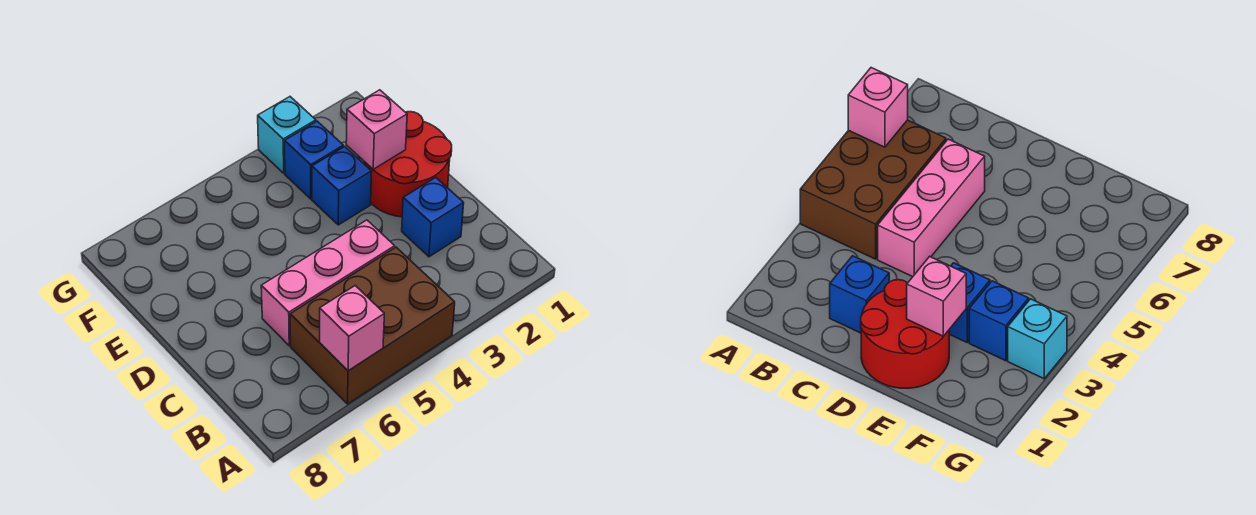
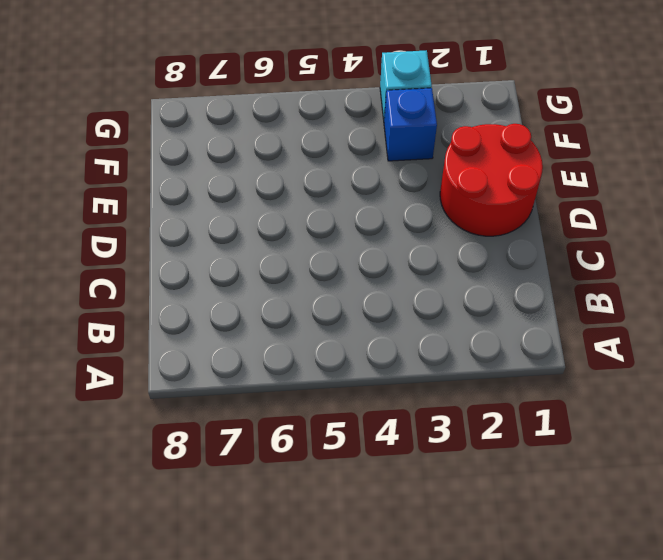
none -> brown brick A4:B6 level 1
none -> blue brick C2 level 1

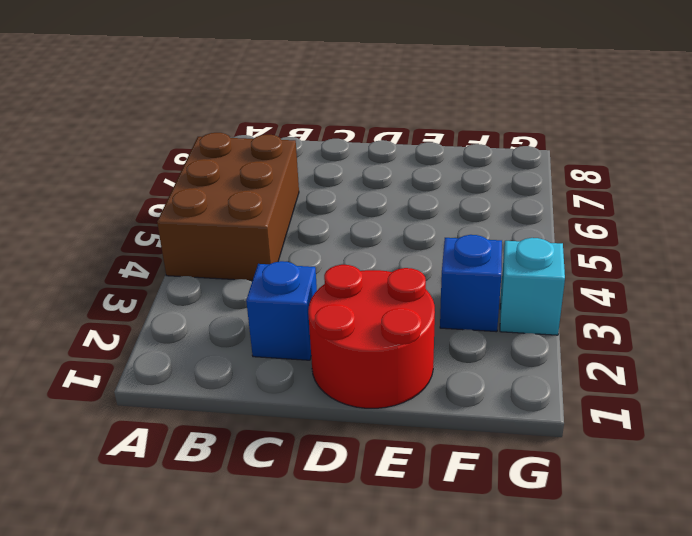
none -> pink brick C4:C6 level 1
none -> blue brick E3 level 1

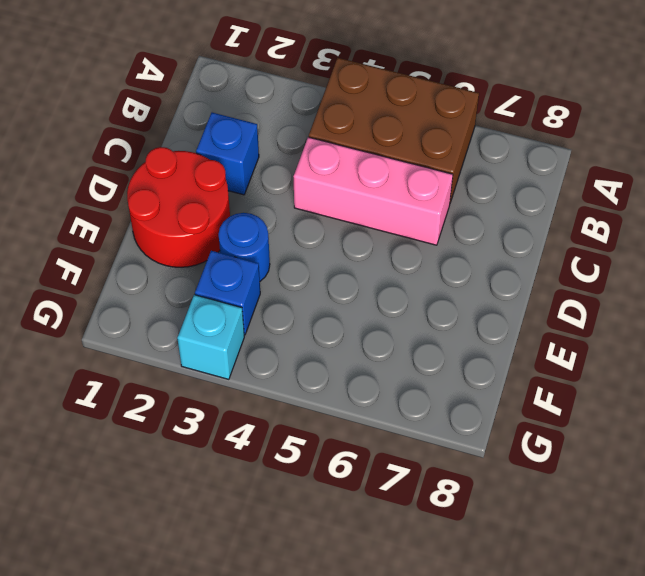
blue round brick E3 level 1 -> blue brick E3 level 1
none -> pink brick A6 level 2
none -> pink brick E2 level 2

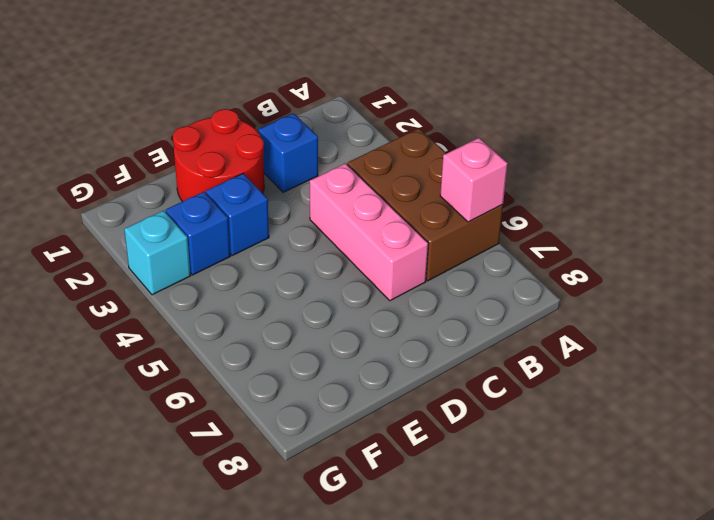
none -> pink brick E2 level 2

